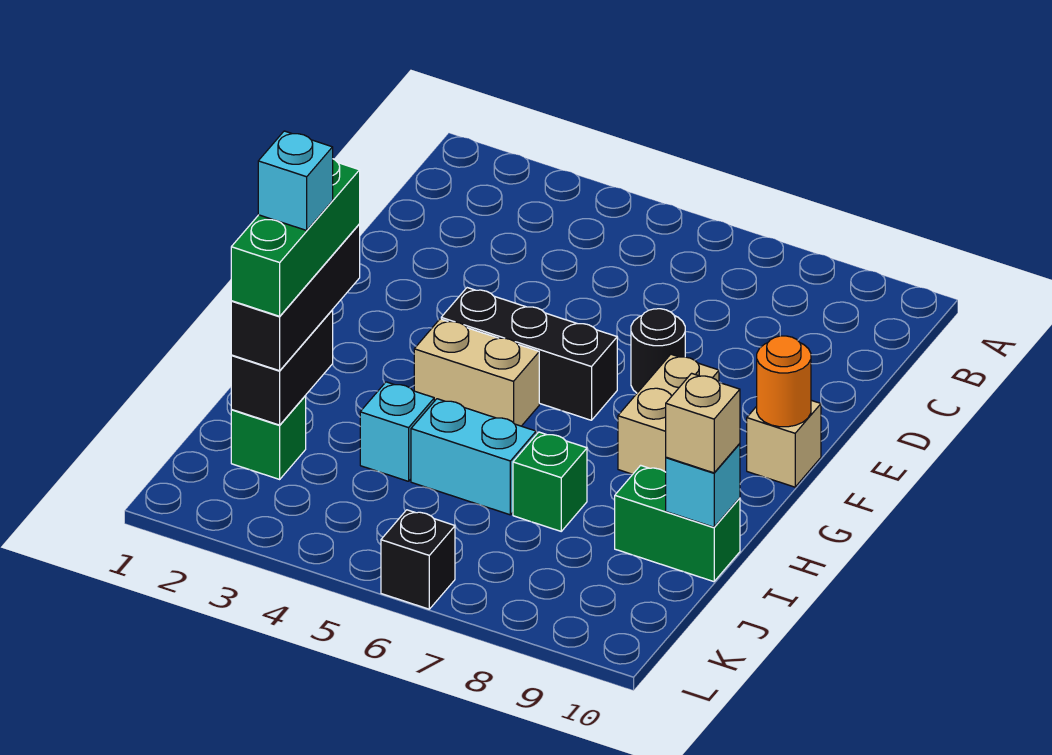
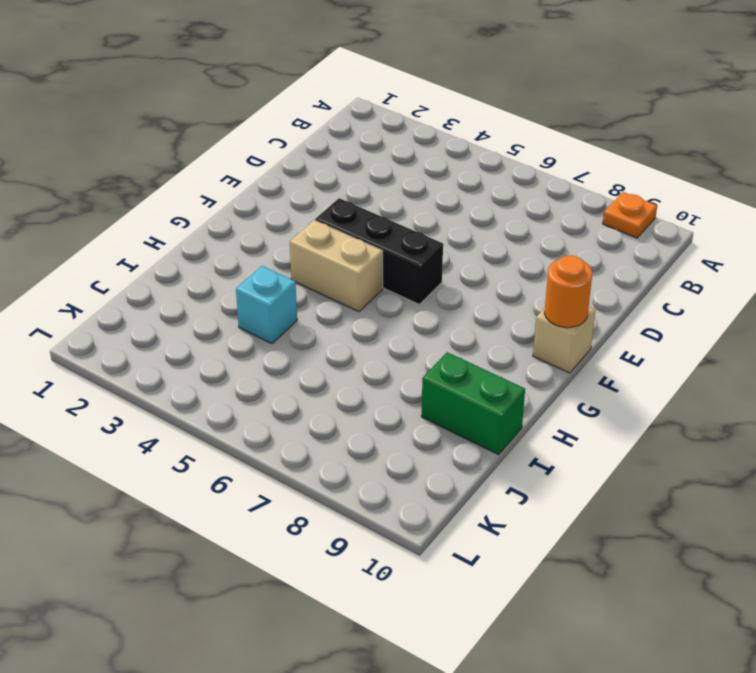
orange plate A9 level 1 -> none
none -> black round brick E7 level 1
none -> tan brick F8:G8 level 1
none -> cyan brick I5:I6 level 1

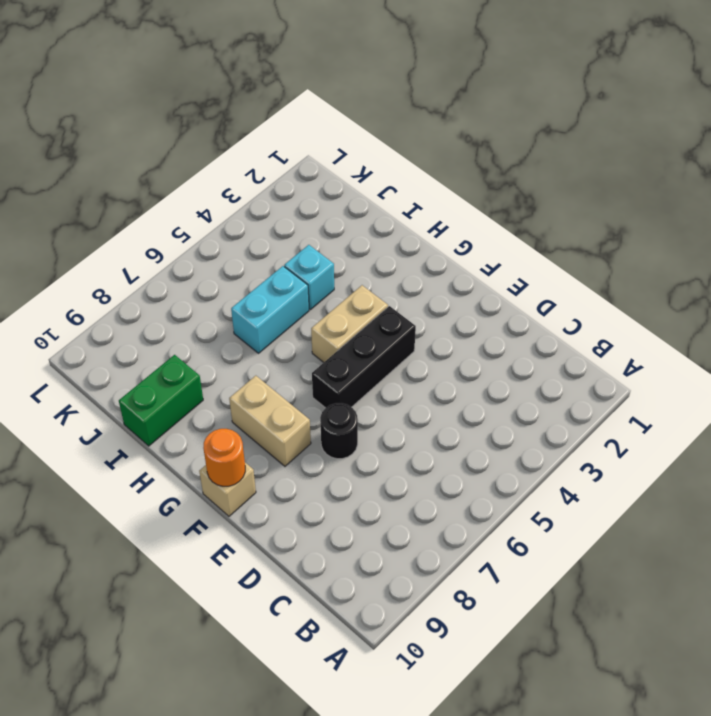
none -> green brick I7 level 1
none -> green brick J2 level 1
none -> black brick L6 level 1

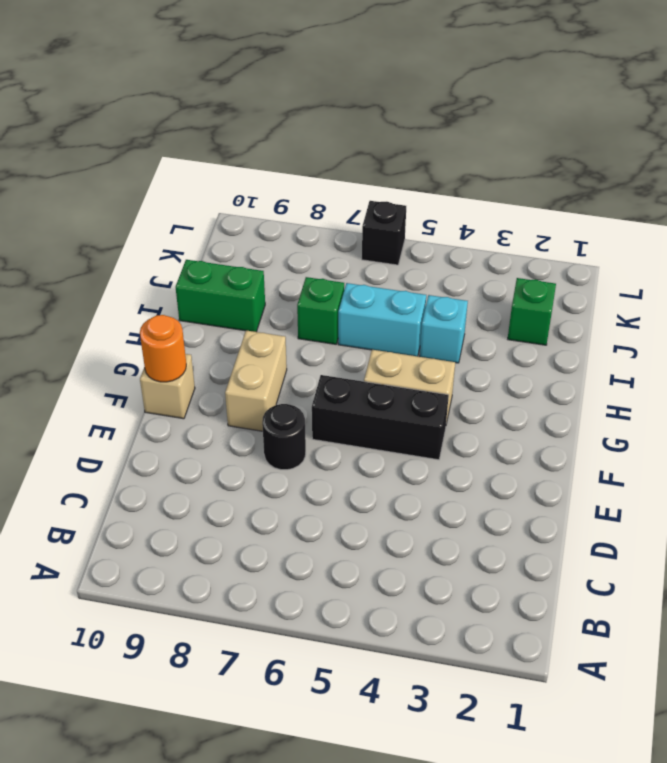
none -> black brick I2:J2 level 2
none -> cyan brick I10 level 2
none -> black brick H2:J2 level 3

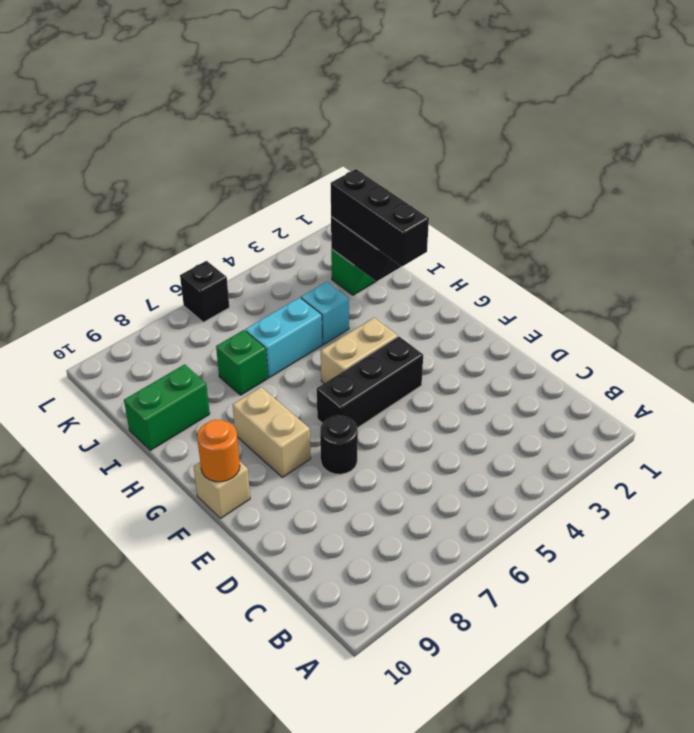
none -> cyan brick I10 level 2
none -> tan brick I10 level 3
none -> green brick H2:J2 level 4

